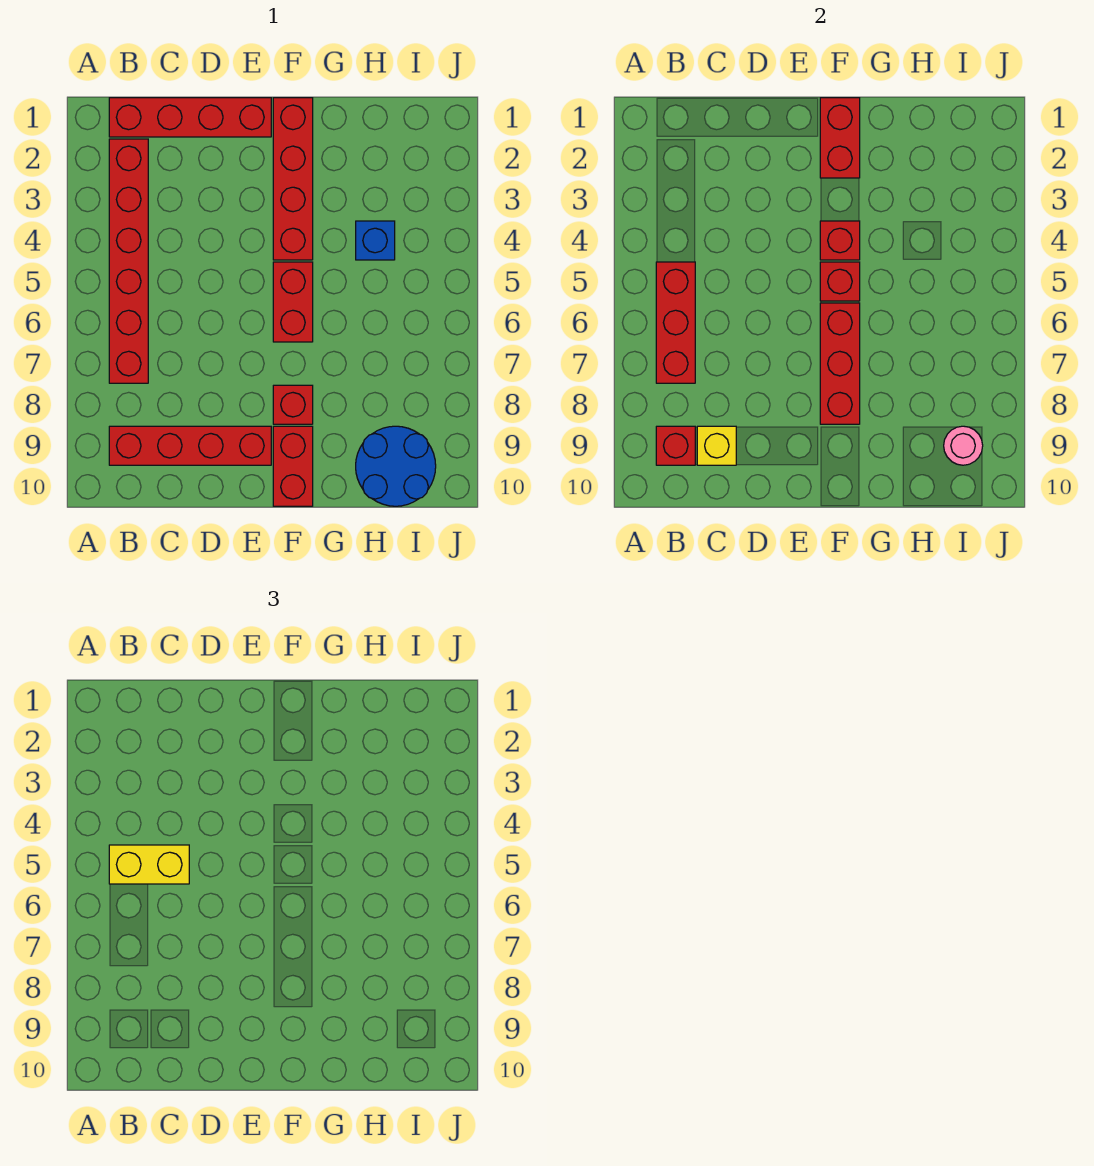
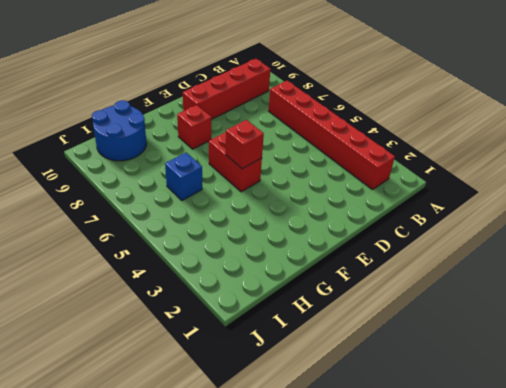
blue brick H6 level 1 -> blue brick H4 level 1
none -> red brick B1:E1 level 1
none -> red brick F1:F4 level 1
none -> red brick F9:F10 level 1

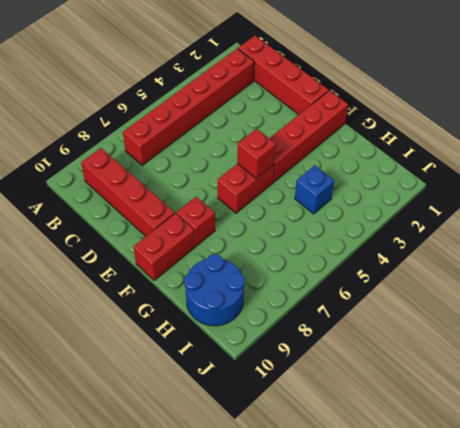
none -> red brick B5:B7 level 2
none -> red brick B9 level 2
none -> yellow brick C9 level 2

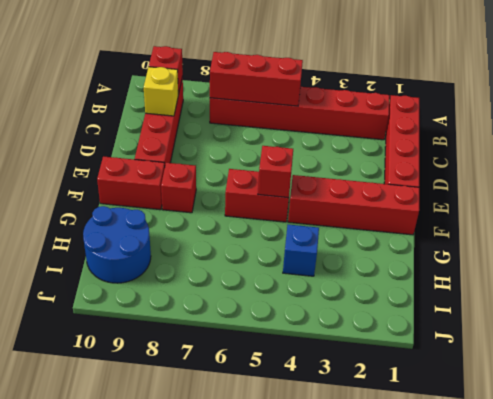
none -> red brick F1:F2 level 2
none -> red brick F4 level 2
none -> red brick F6:F8 level 2

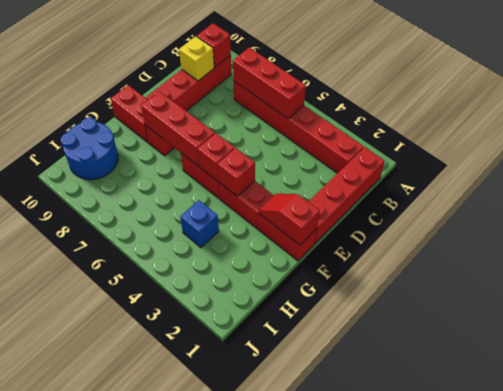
red slope F1:F2 level 2 top 1 -> red brick F1:F2 level 2
none -> pink round brick I9 level 2
none -> yellow brick B5:C5 level 3

